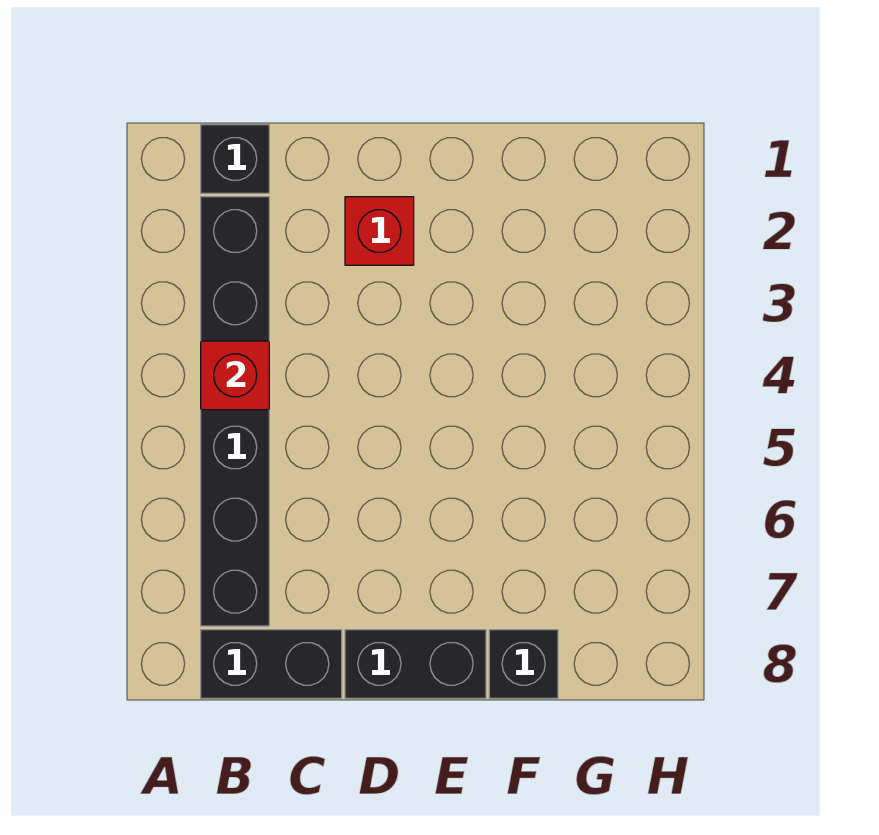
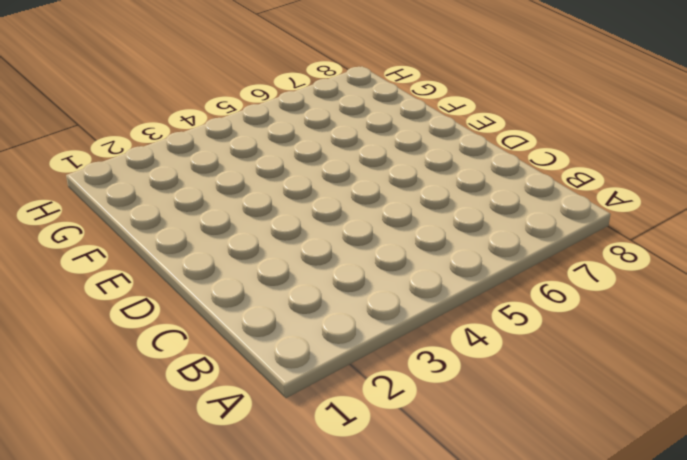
none -> black brick B1 level 1
none -> black brick B2:B7 level 1

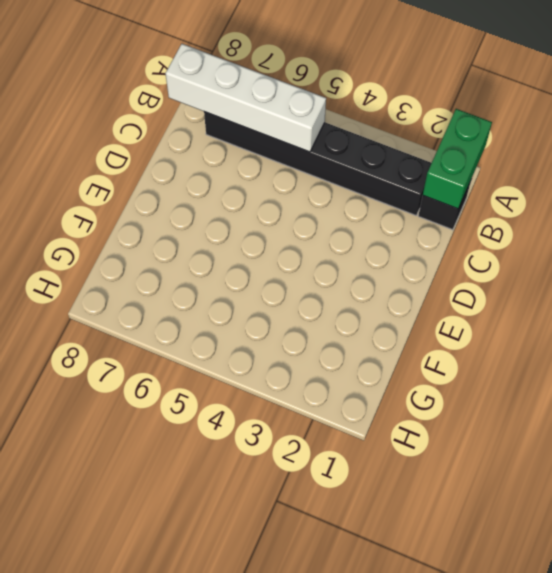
green brick A1:B1 level 2 -> none
white brick B5:B8 level 2 -> none
none -> black brick B8:C8 level 1
none -> red brick D2 level 1

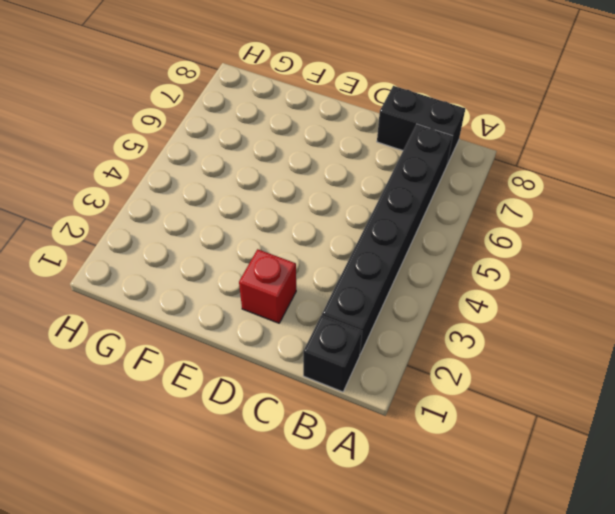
none -> black brick D8:E8 level 1
none -> black brick F8 level 1

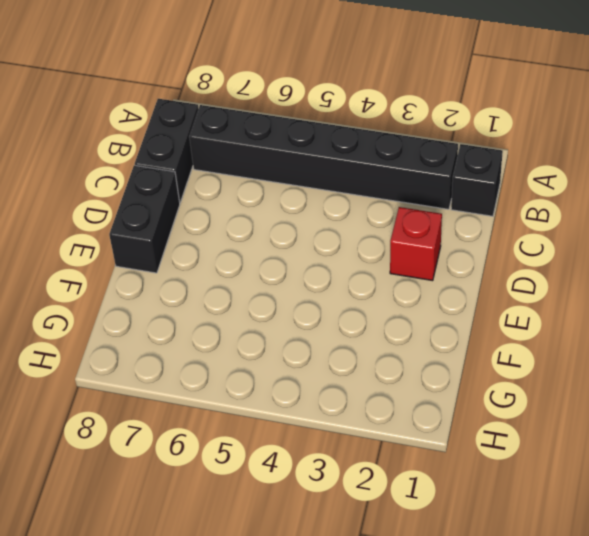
none -> black brick F8 level 1
none -> red brick B4 level 2

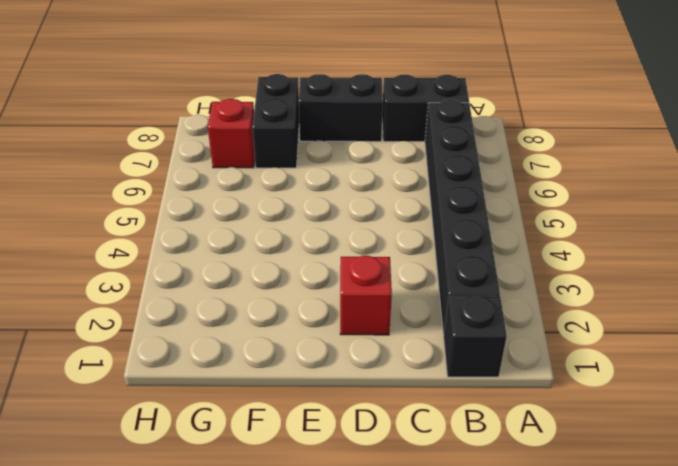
black brick F7:F8 level 1 -> black brick F8 level 1
red brick G7 level 1 -> red brick B4 level 2

